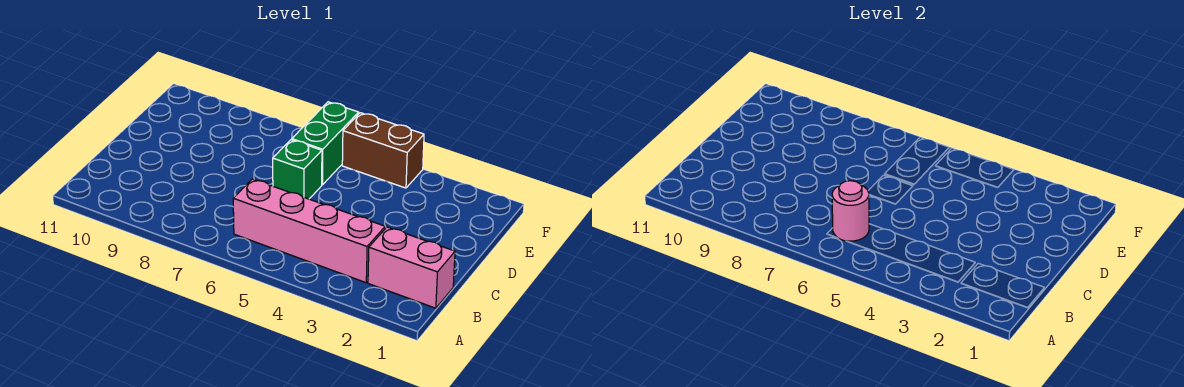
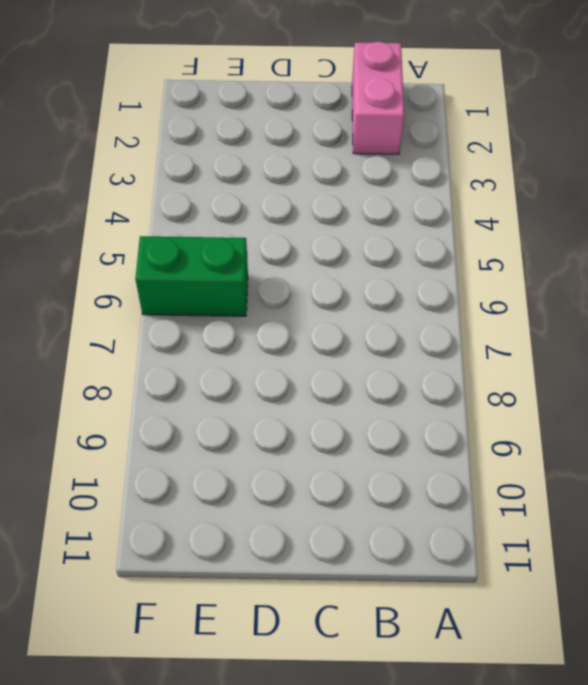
none -> pink brick B3:B6 level 1
none -> green brick D6 level 1

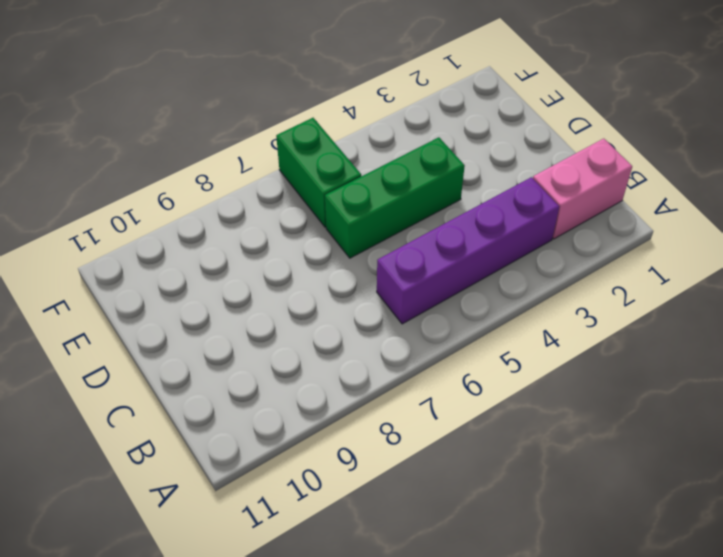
purple brick B3:B6 level 1 -> pink brick B3:B6 level 1
green brick D4:D6 level 1 -> green brick D6 level 1
none -> brown brick F4:F5 level 1
none -> pink round brick B6 level 2

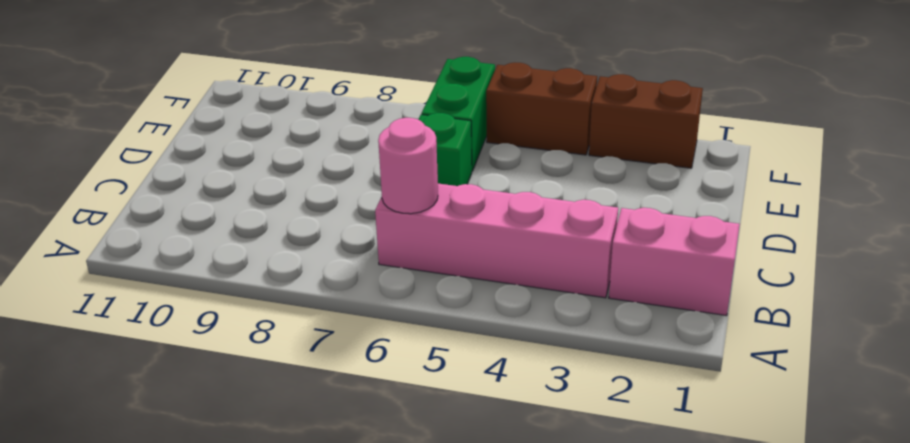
brown brick F2:F3 level 1 -> none

